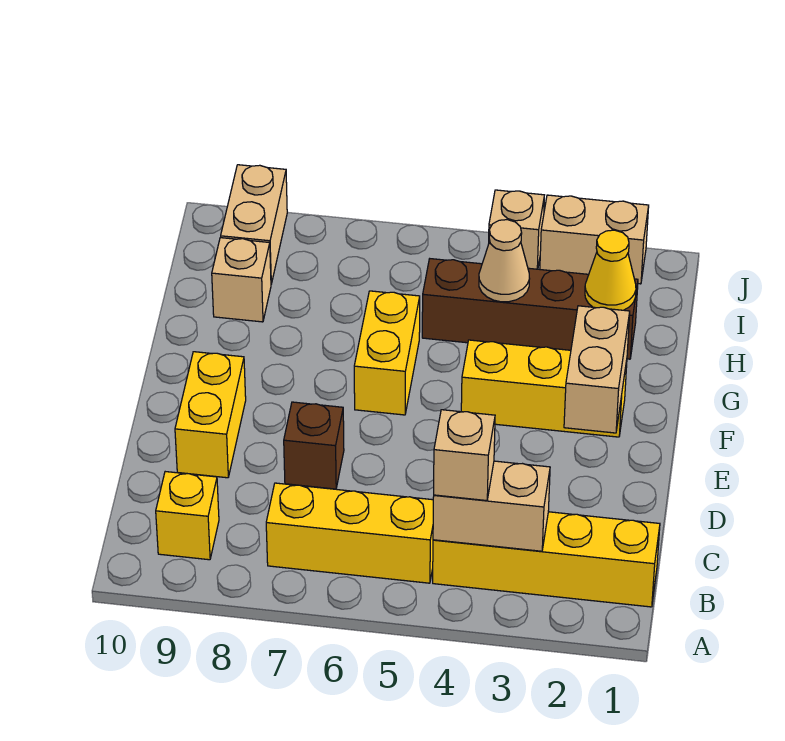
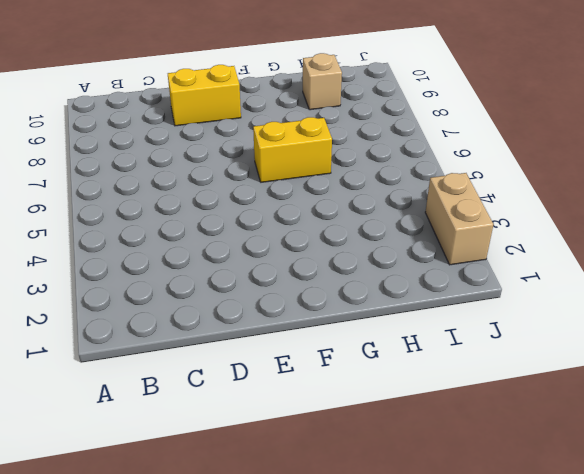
none -> yellow brick B1:B4 level 1
none -> yellow brick B5:B7 level 1
none -> yellow brick B9 level 1

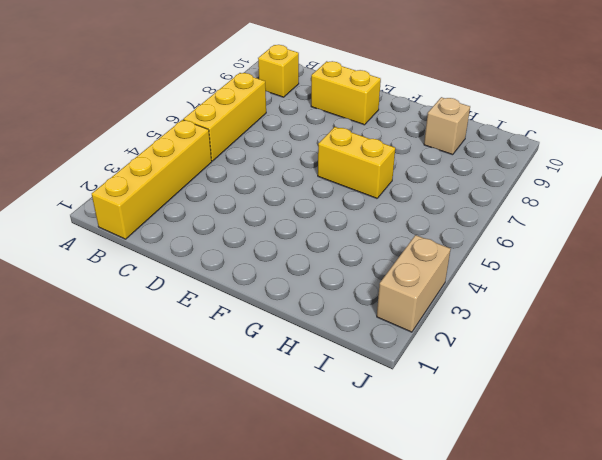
none -> brown brick D7 level 1
none -> yellow brick F2:F4 level 1
none -> brown brick H2:H5 level 1

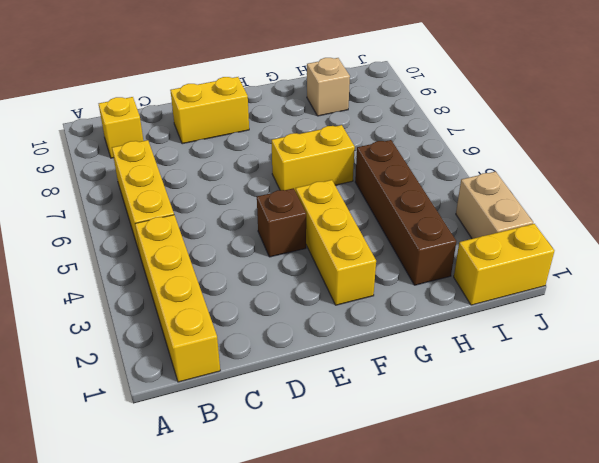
brown brick E4 level 1 -> brown brick D7 level 1
yellow brick I1:J1 level 1 -> none
none -> tan brick I9:J9 level 1
none -> tan brick J4 level 1
none -> tan brick B3:B4 level 2

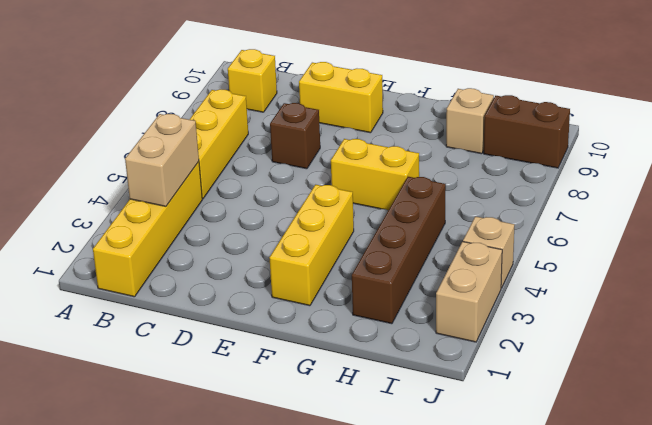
brown brick I9:J9 level 1 -> tan brick I9:J9 level 1
none -> tan brick E2:F2 level 2
none -> yellow cone H2 level 2
none -> tan cone H4 level 2

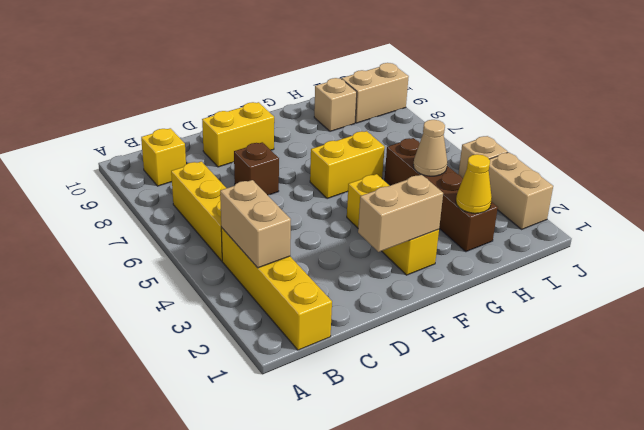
none -> tan brick B4 level 3

